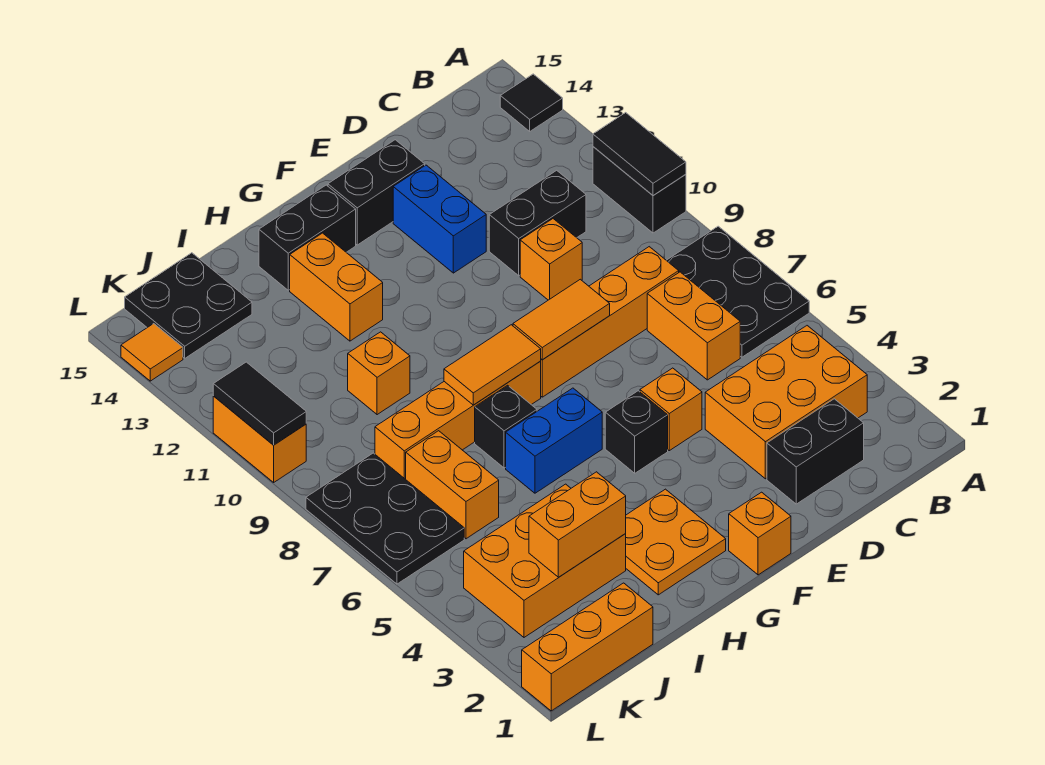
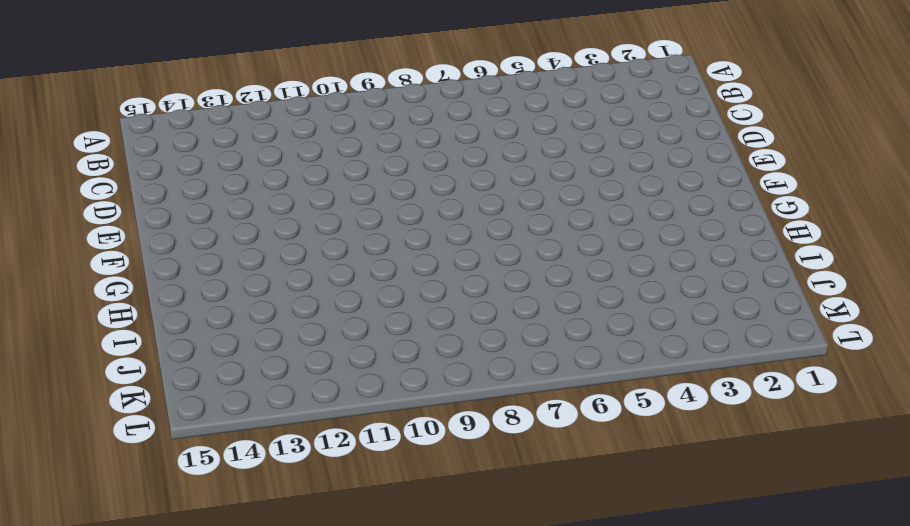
none -> black plate A6:B8 level 1
none -> black brick A10:A11 level 1
none -> black tile A14 level 1
none -> orange brick B3:D4 level 1

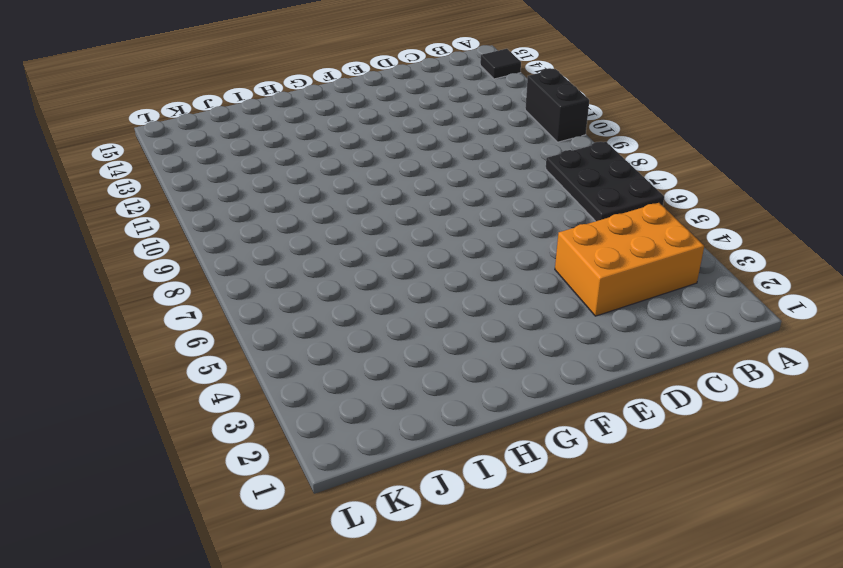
none -> black brick C2:D2 level 1
none -> orange brick C6:C7 level 1
none -> orange brick C8:F8 level 1
none -> black brick C11:D11 level 1

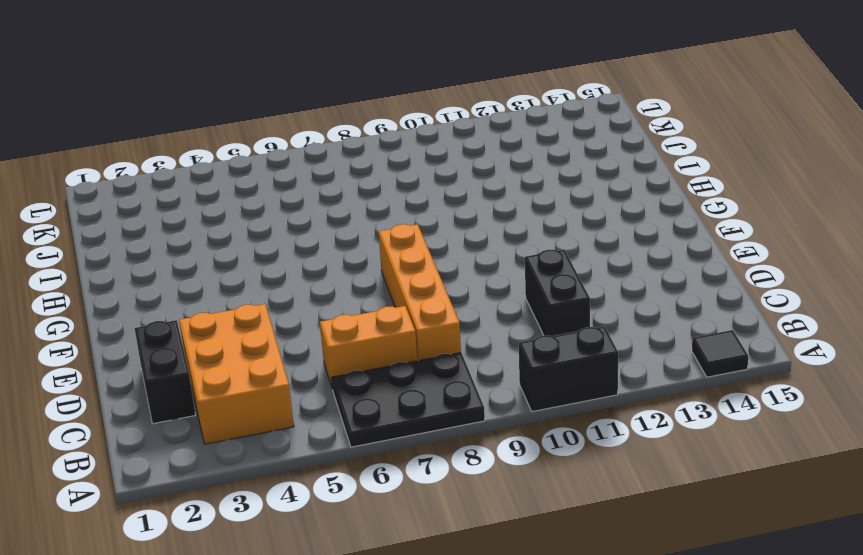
none -> orange brick D10 level 1
none -> orange brick E5 level 1
none -> blue brick E12:E13 level 1
none -> black brick E14:F14 level 1

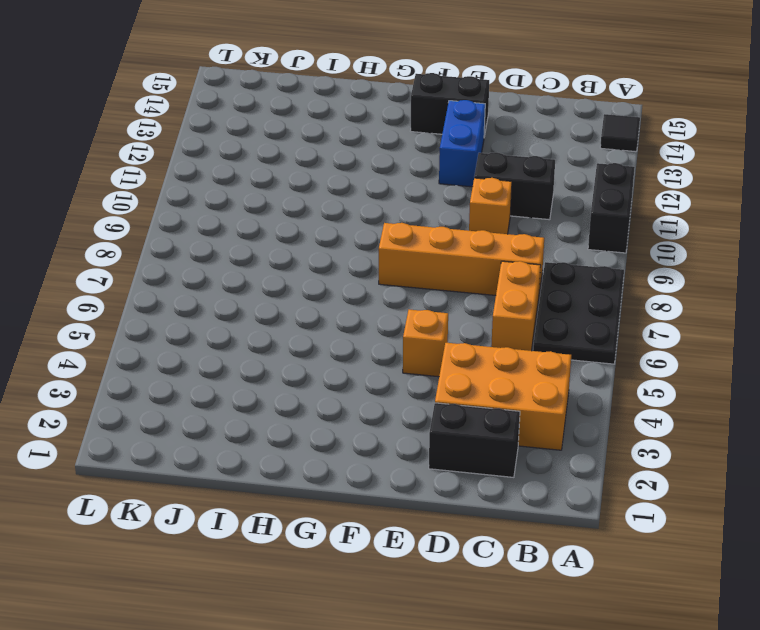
none -> orange brick F1 level 1
none -> black brick F5 level 1
none -> orange plate G2:H3 level 1
none -> blue brick G6:H6 level 1

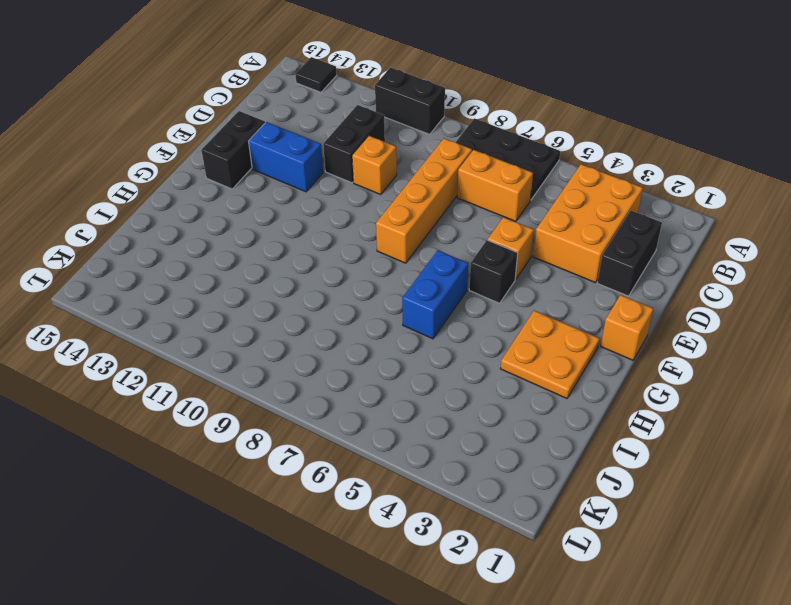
none -> orange brick G8:J8 level 1
none -> black brick G14:H14 level 1
none -> black brick H7 level 1
none -> orange brick H12:H13 level 1

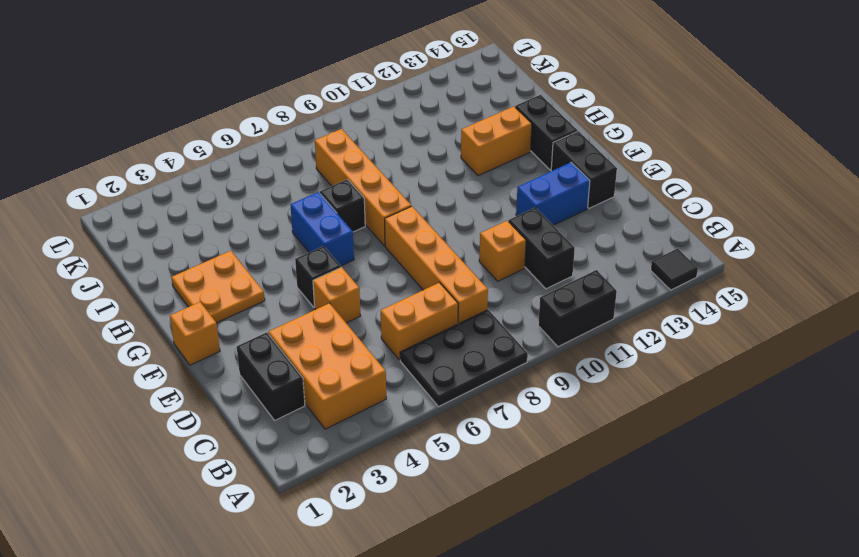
none -> orange brick I3:K4 level 1
none -> orange brick I10 level 1
none -> orange brick J1:L1 level 1
none -> orange brick J6:J7 level 1

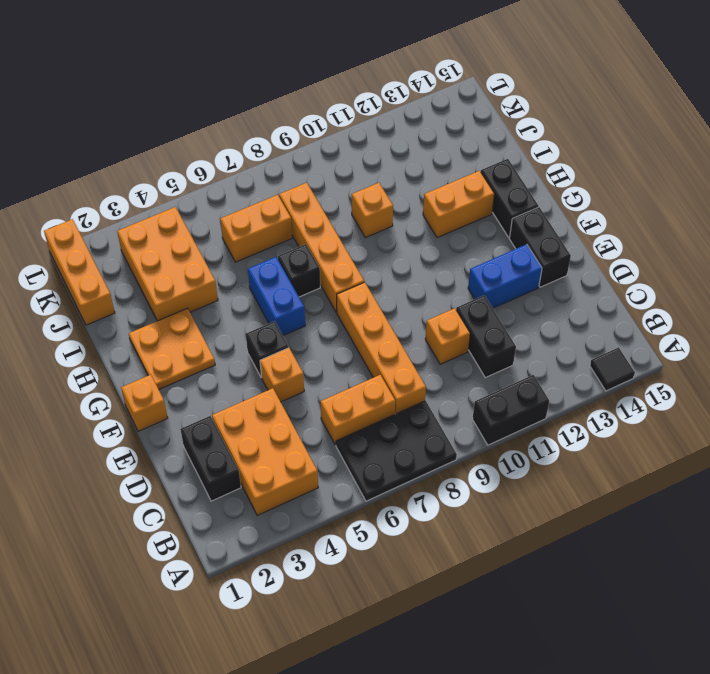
none -> black plate J14:K15 level 1
none -> black plate K6:L8 level 1
none -> orange brick L10:L11 level 1
none -> orange tile L14 level 1

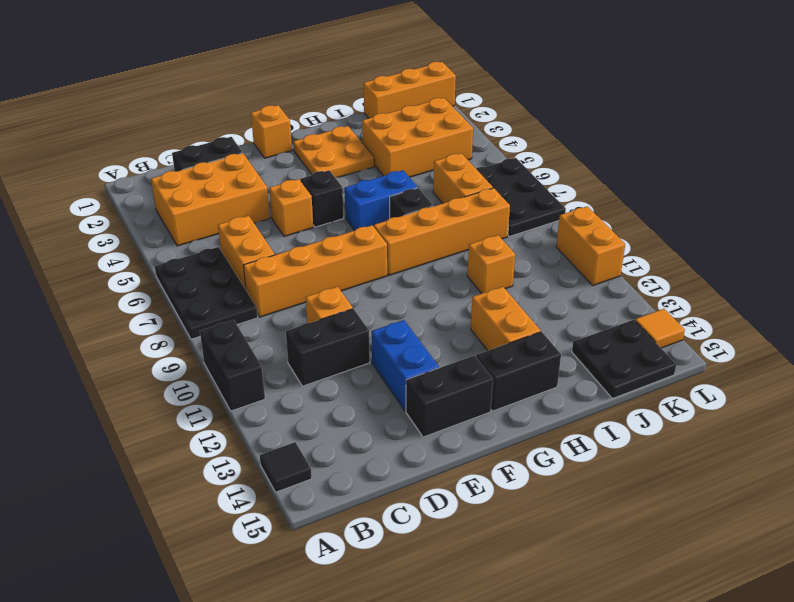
none -> black tile A10:A11 level 2
none -> orange tile E8:F8 level 2
none -> orange tile G8:H8 level 2
none -> orange brick I3:J3 level 2

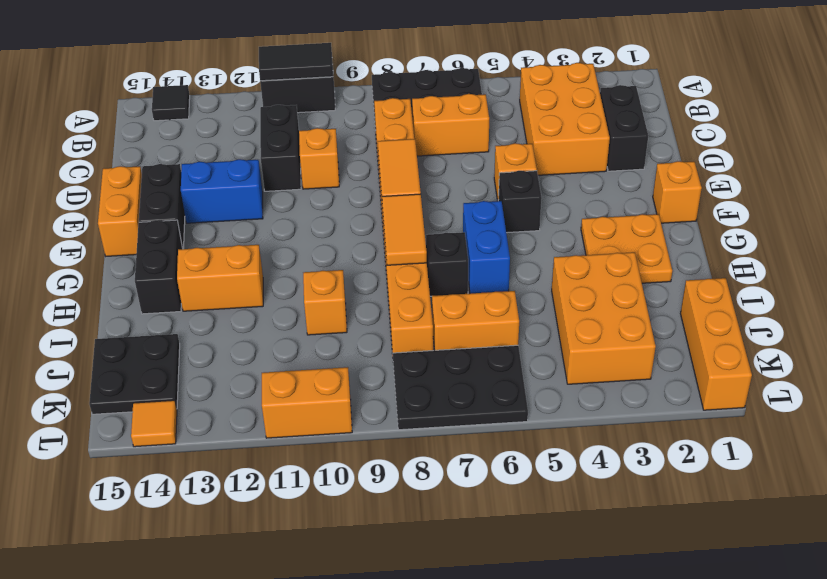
orange brick E15:F15 level 1 -> orange brick I3:J3 level 2
none -> black tile L10:L11 level 2

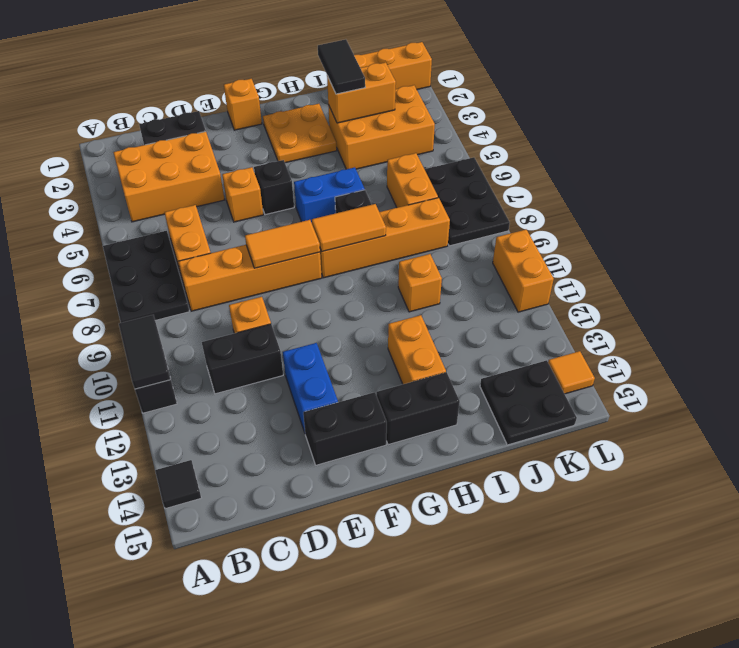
black tile I2:I3 level 3 -> black tile L10:L11 level 2

